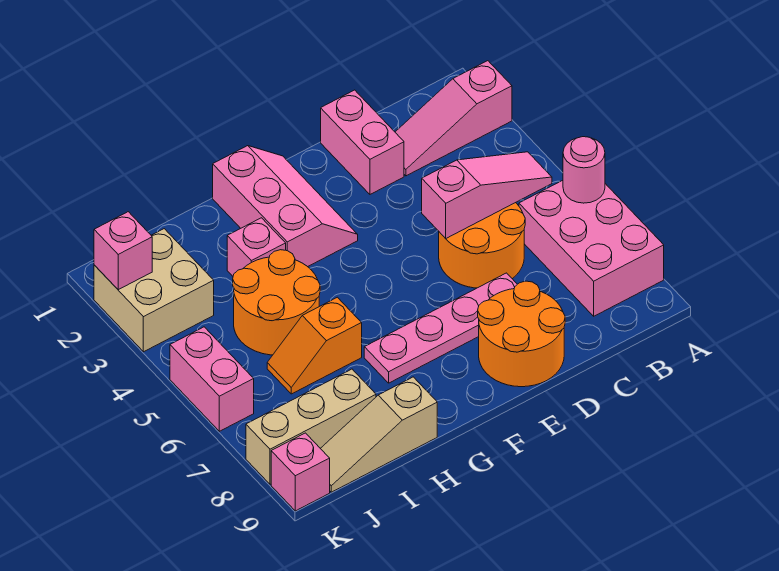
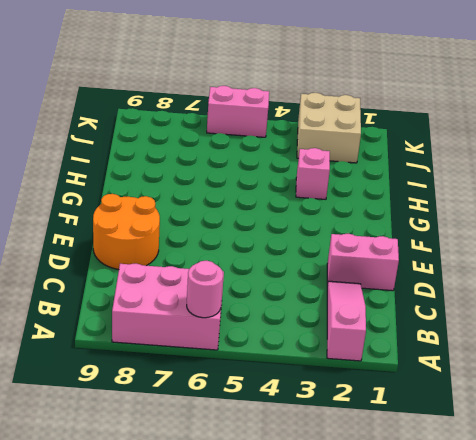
none -> orange round brick C5:D6 level 1
none -> pink plate D7:G7 level 1
none -> pink slope F1:G3 level 1 top G

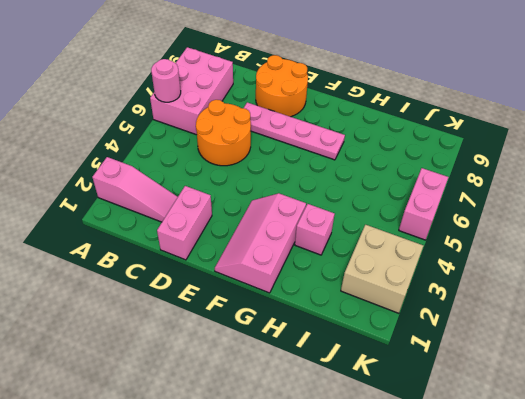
none -> orange round brick H4:I5 level 1
none -> orange slope H6:I6 level 1 top H
none -> tan slope H9:J9 level 1 top H

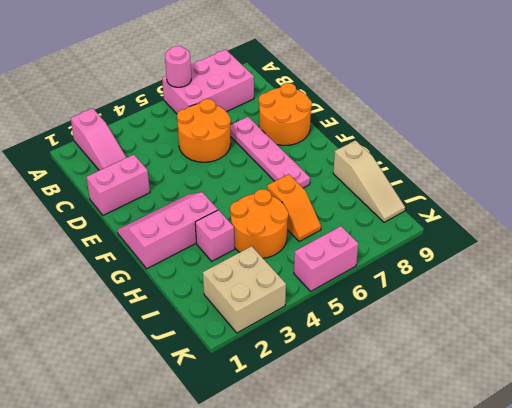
none -> tan brick I8:K8 level 1
none -> pink brick K9 level 1
none -> pink slope B5:D5 level 2 top D

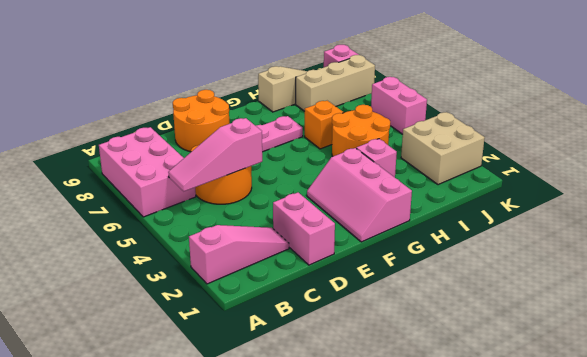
none -> pink round brick A6 level 2
none -> pink brick K2 level 2

